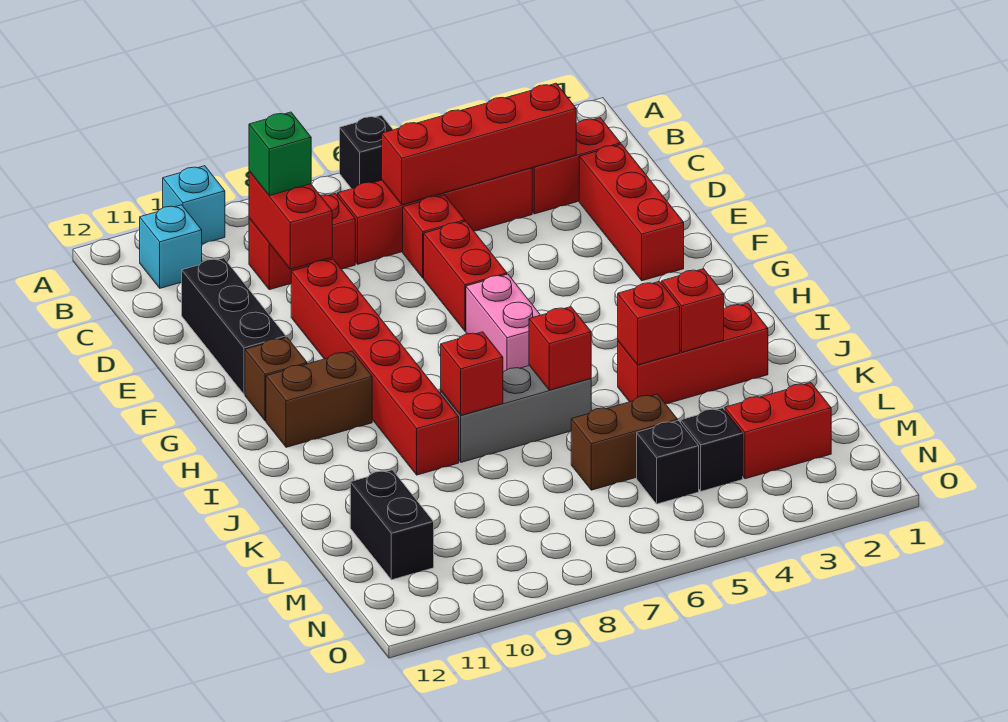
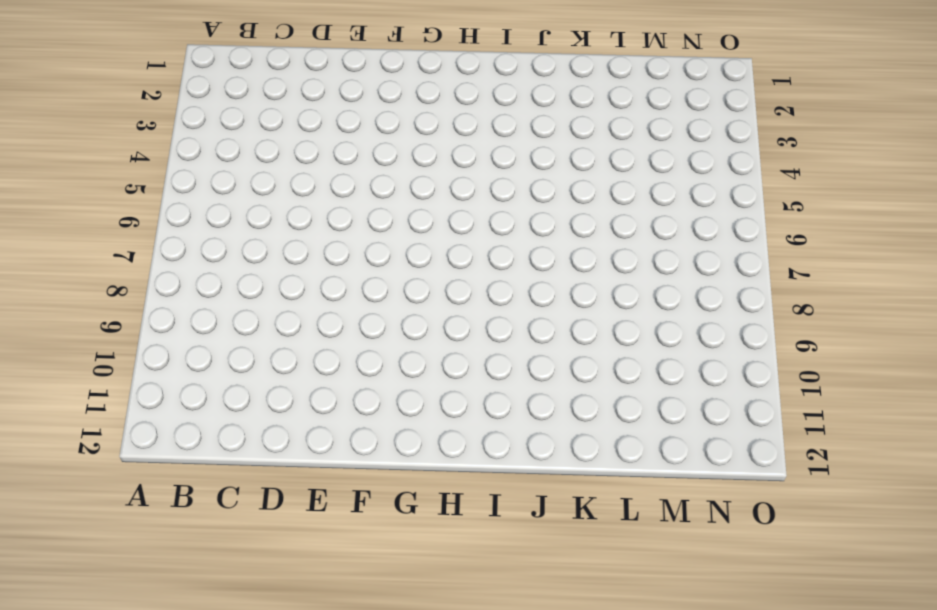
none -> black brick A6 level 1
none -> cyan brick A10 level 1
none -> cyan brick B11 level 1

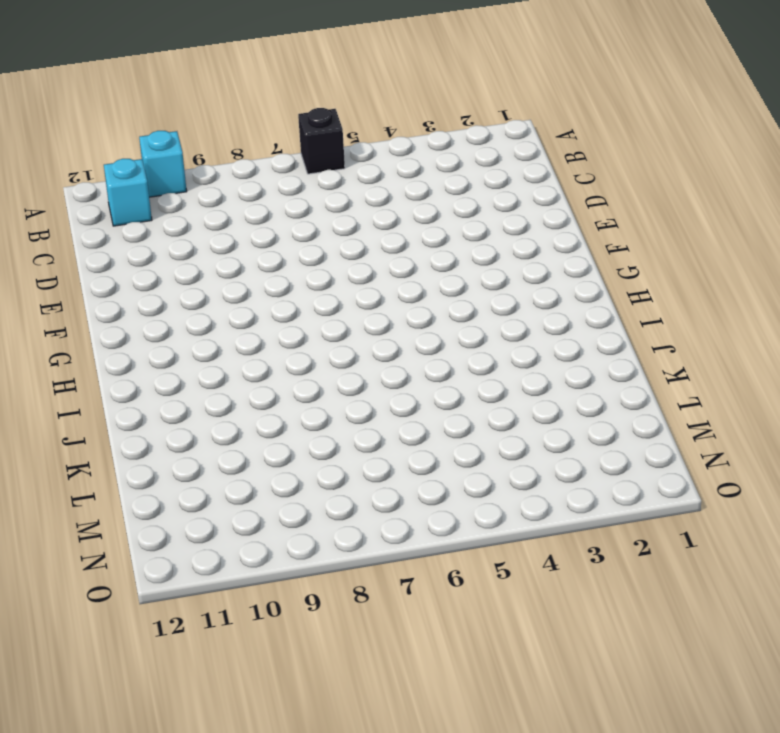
none -> red brick C2:C3 level 1
none -> red brick C4:C7 level 1
none -> red brick C8:C9 level 1

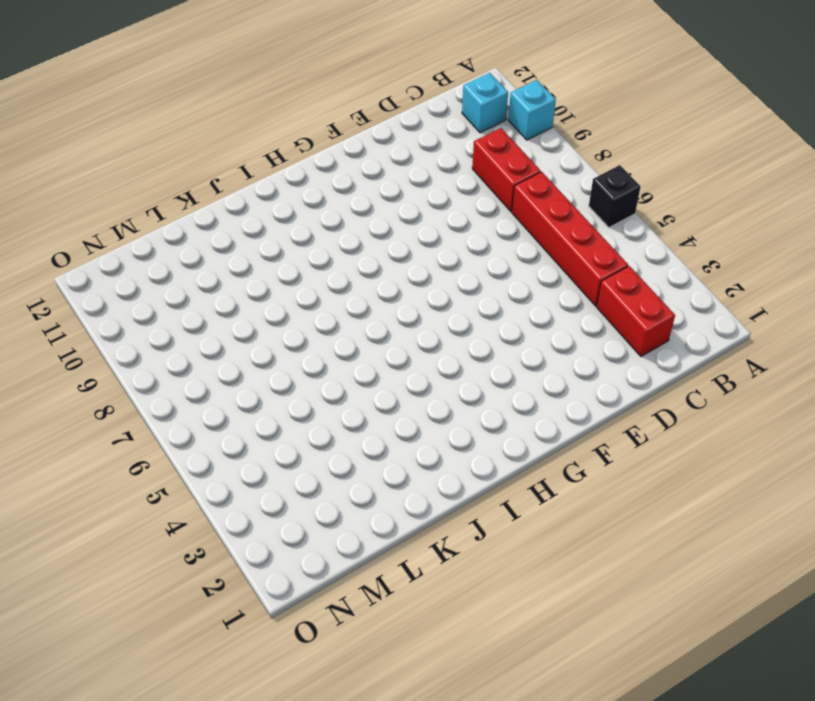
none -> red brick D2:F2 level 1
none -> red brick D6 level 1
none -> black brick D11:F11 level 1

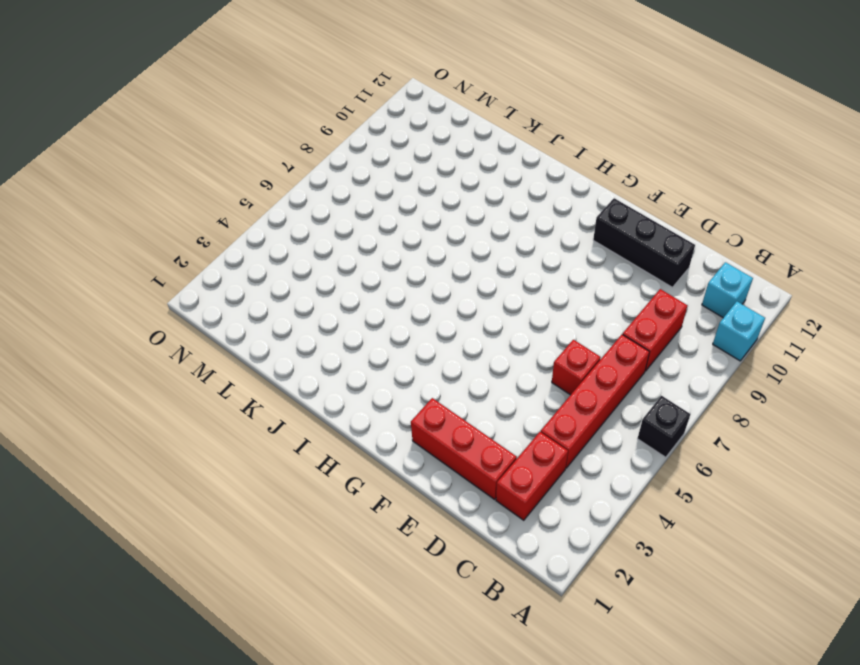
none -> red brick E6:F6 level 1
none -> red brick E9:J9 level 1
none -> pink brick G6:H6 level 1

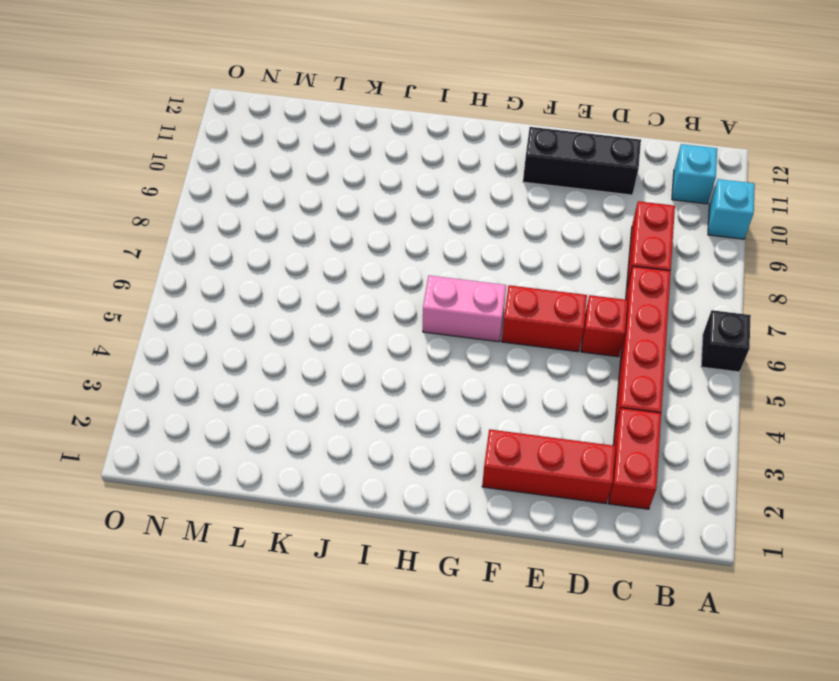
none -> red brick E9:J9 level 1
none -> brown brick G11 level 1
none -> brown brick H10:H11 level 1

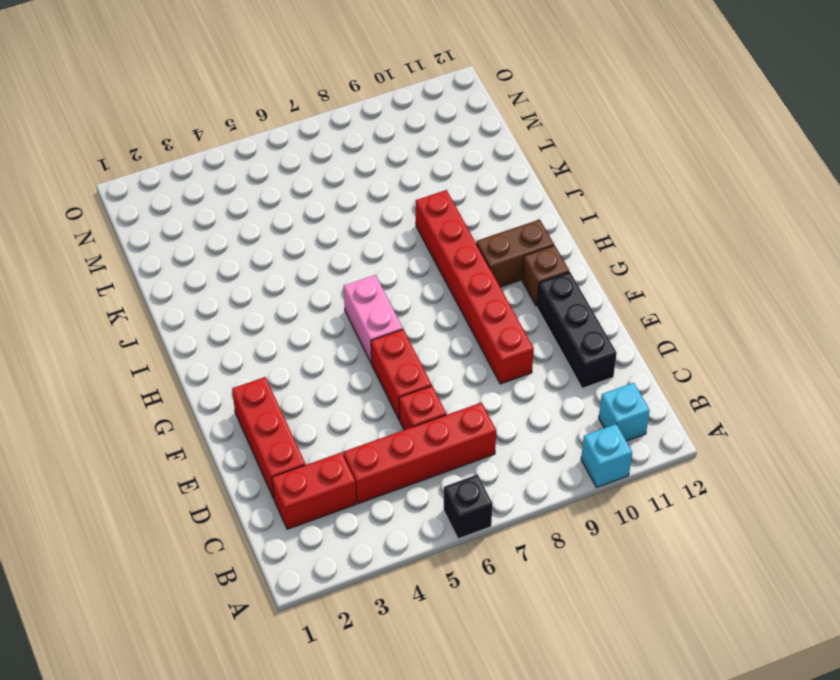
none -> red brick C8:C9 level 1
none -> red brick J2:J4 level 1
none -> grey brick J6:J8 level 1

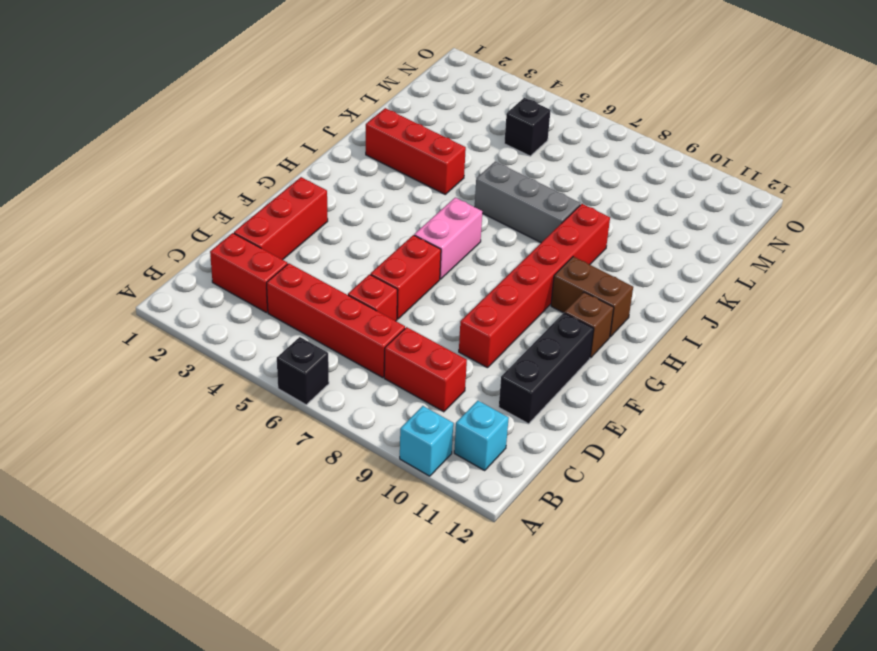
none -> brown brick L5:L6 level 1
none -> black brick L11:M11 level 1
none -> red brick M2:M3 level 1

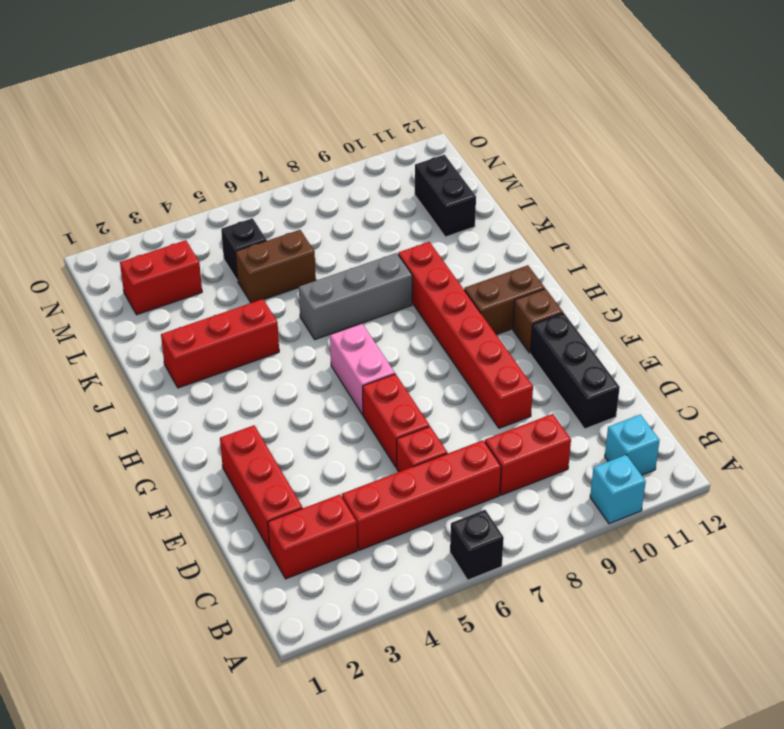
none -> black brick M4 level 1
none -> red brick C3:C6 level 2
none -> red brick C9:D9 level 2

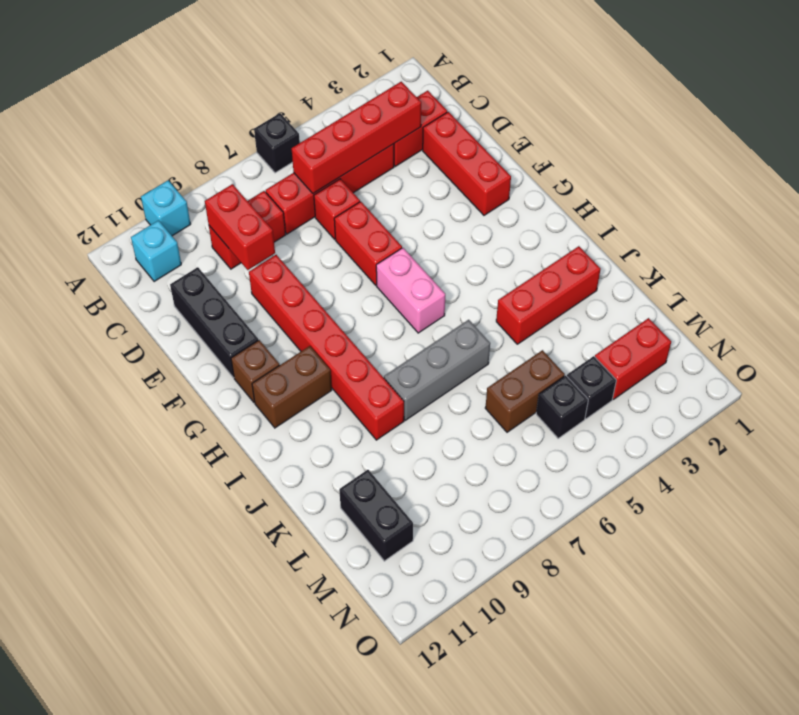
none -> red brick J3 level 2
none -> red brick J4 level 2
none -> red brick J6 level 2

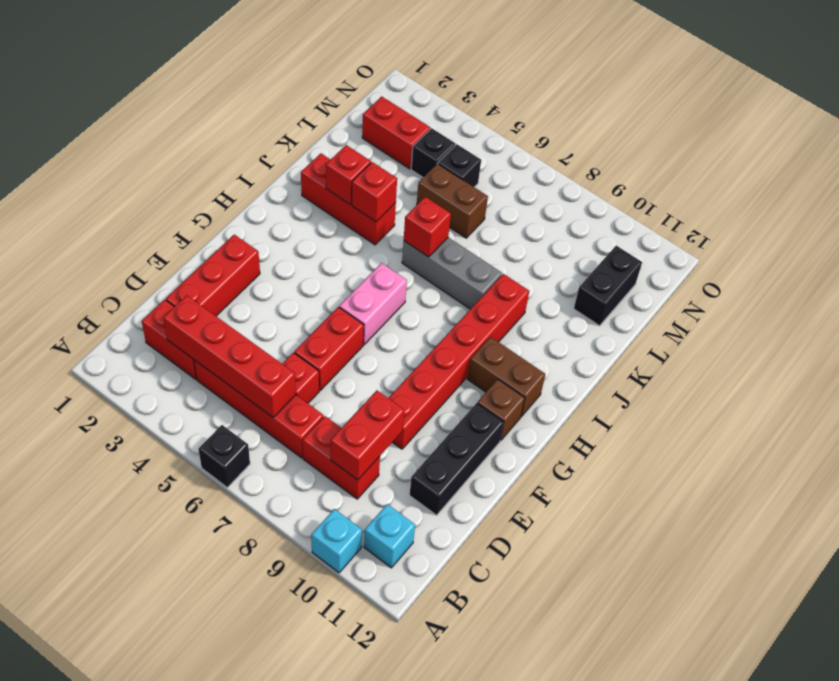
none -> red brick J8 level 2
none -> green brick C9 level 3

